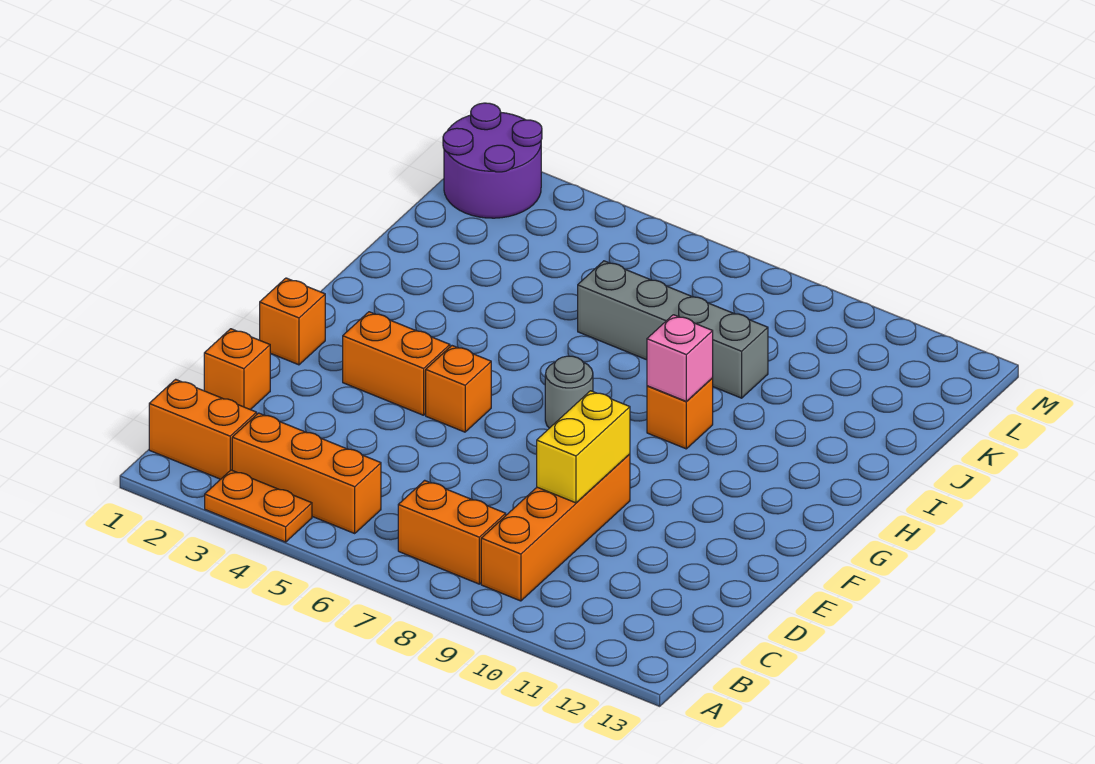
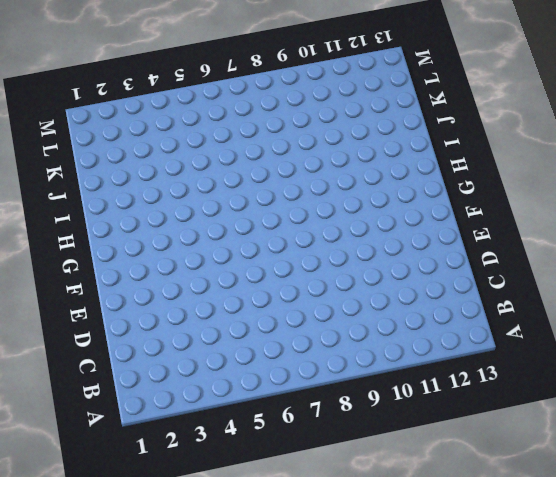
none -> orange plate A3:A4 level 1
none -> orange brick B1:B2 level 1
none -> orange brick B3:B5 level 1

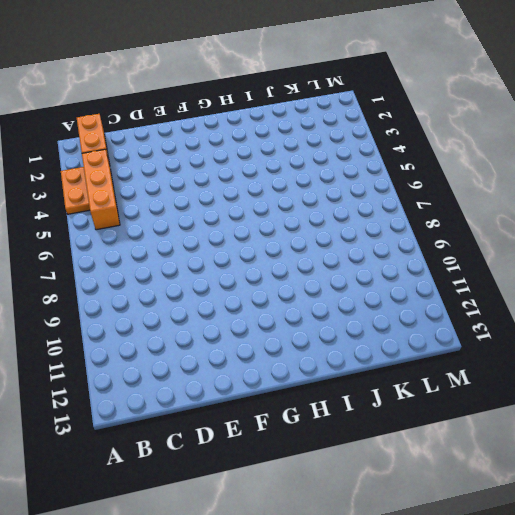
none -> orange brick B7:B8 level 1
none -> orange brick B9:E9 level 1
none -> orange brick D1 level 1

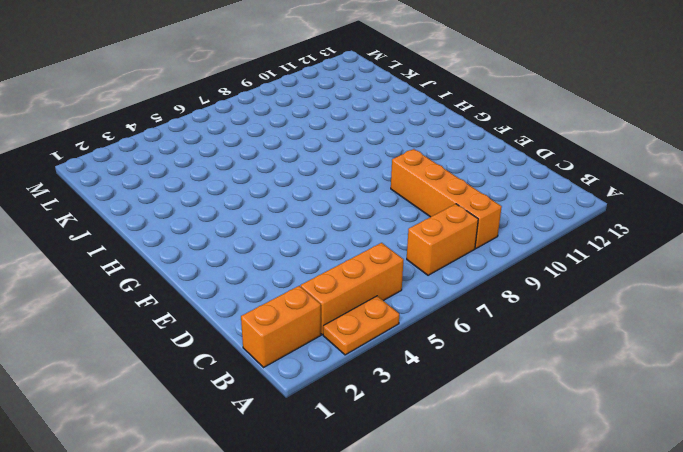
none -> orange brick D1 level 1
none -> orange brick F1 level 1
none -> orange brick F3:F4 level 1

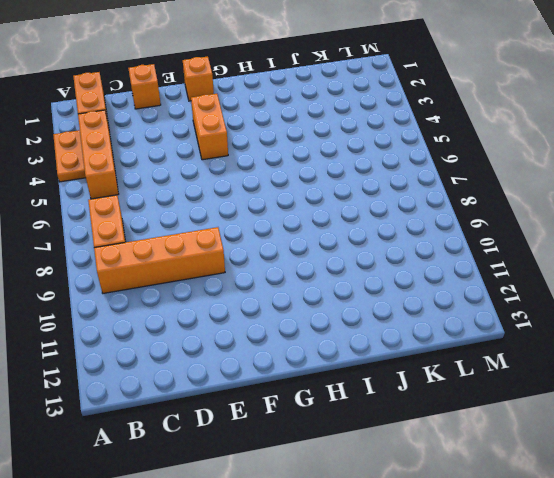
none -> orange brick F5 level 1
none -> grey round brick G7 level 1
none -> orange brick H9 level 1

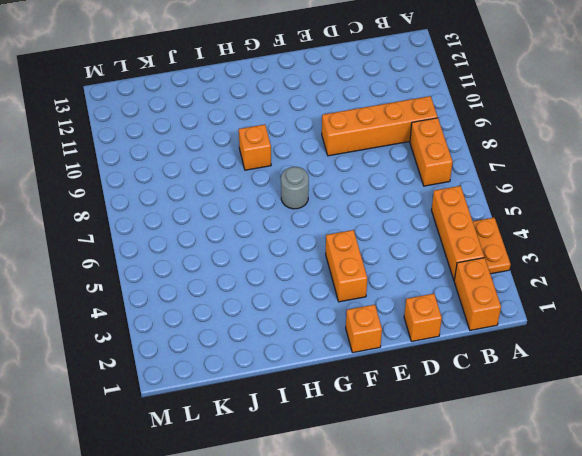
none -> orange brick F5 level 1
none -> grey brick J6:J9 level 1
none -> purple round brick L1:M2 level 1

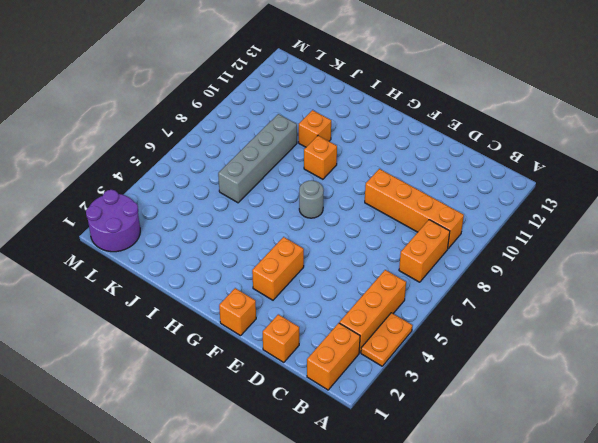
orange brick I10 level 1 -> orange brick F5 level 1
none -> yellow brick D9:E9 level 2
none -> pink brick H9 level 2

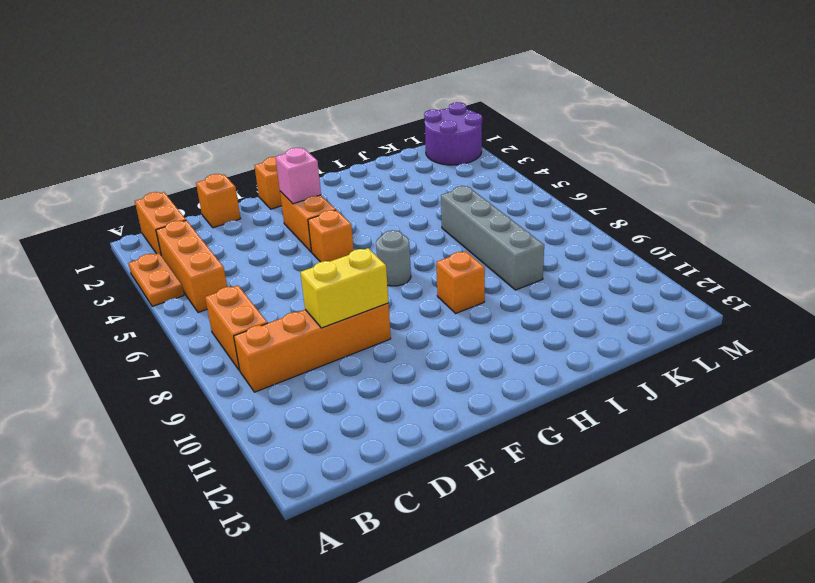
pink brick F3 level 2 -> pink brick H9 level 2

